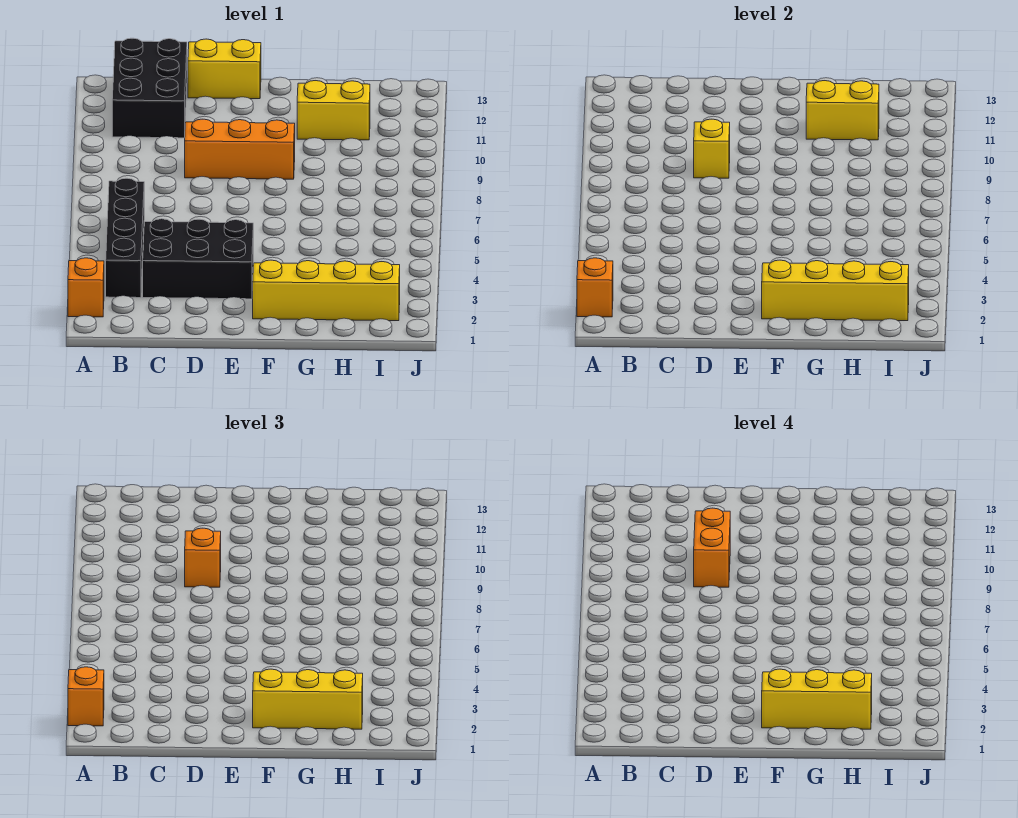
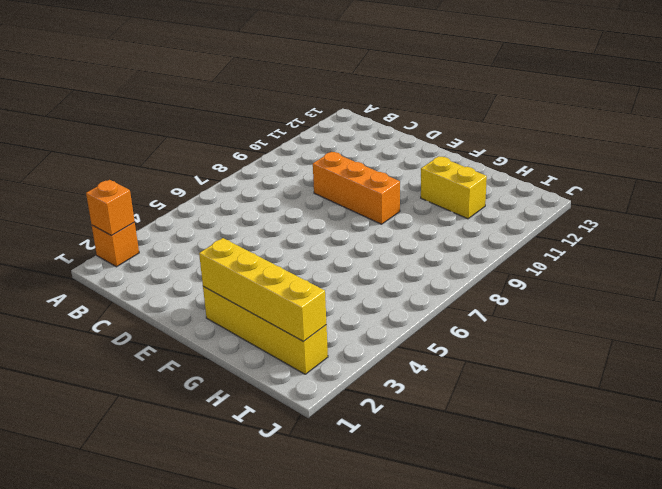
none -> black brick B3:B6 level 1
none -> black brick B11:C13 level 1
none -> black brick C3:E4 level 1

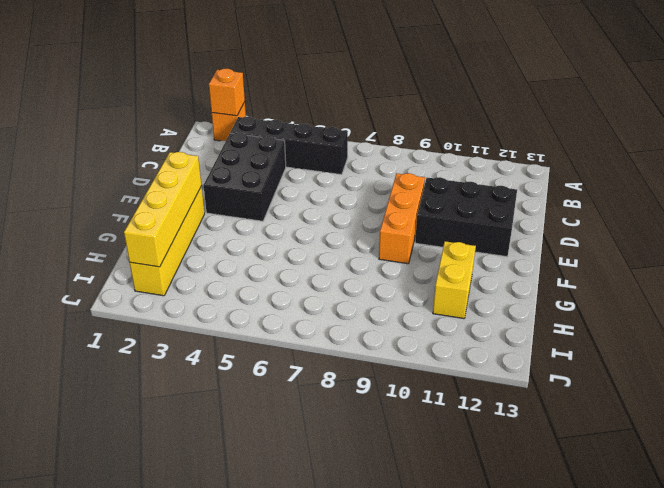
black brick D10:E12 level 1 -> black brick B11:C13 level 1
none -> yellow brick D13:E13 level 1
none -> yellow brick D9 level 2
none -> yellow brick G11:H11 level 2

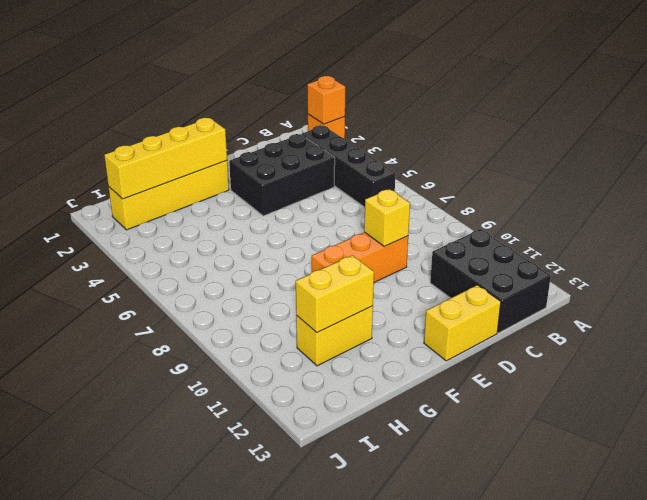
none -> orange brick A2 level 3
none -> orange brick D9 level 3
none -> yellow brick F2:H2 level 3

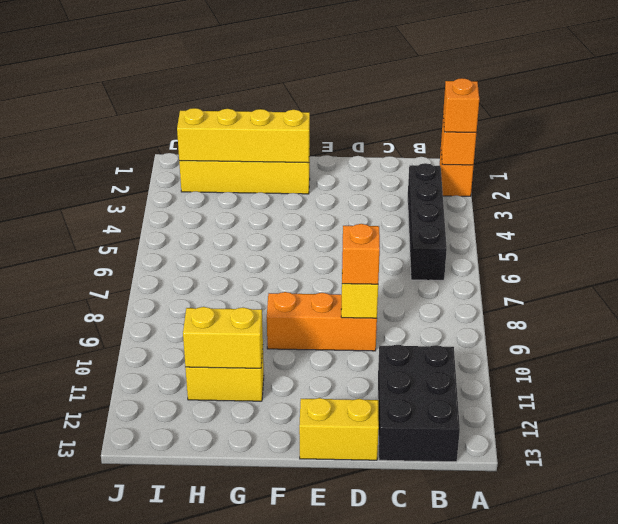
none -> black brick C3:E4 level 1
none -> yellow brick F2:H2 level 3
none -> orange brick D9:D10 level 4

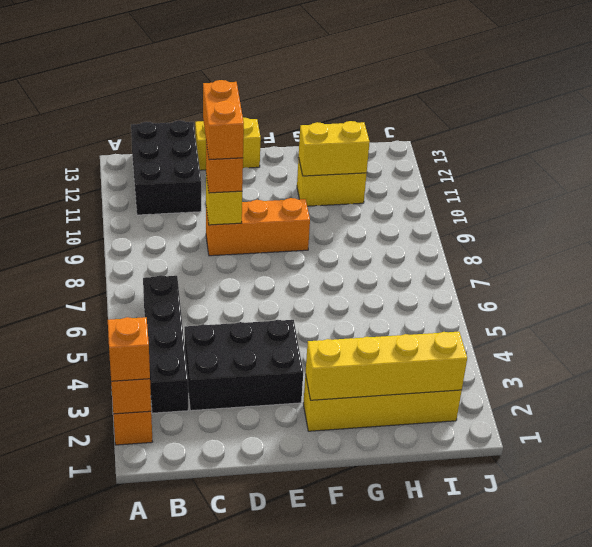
none -> yellow brick F2:H2 level 3
none -> yellow brick F2:H2 level 4

